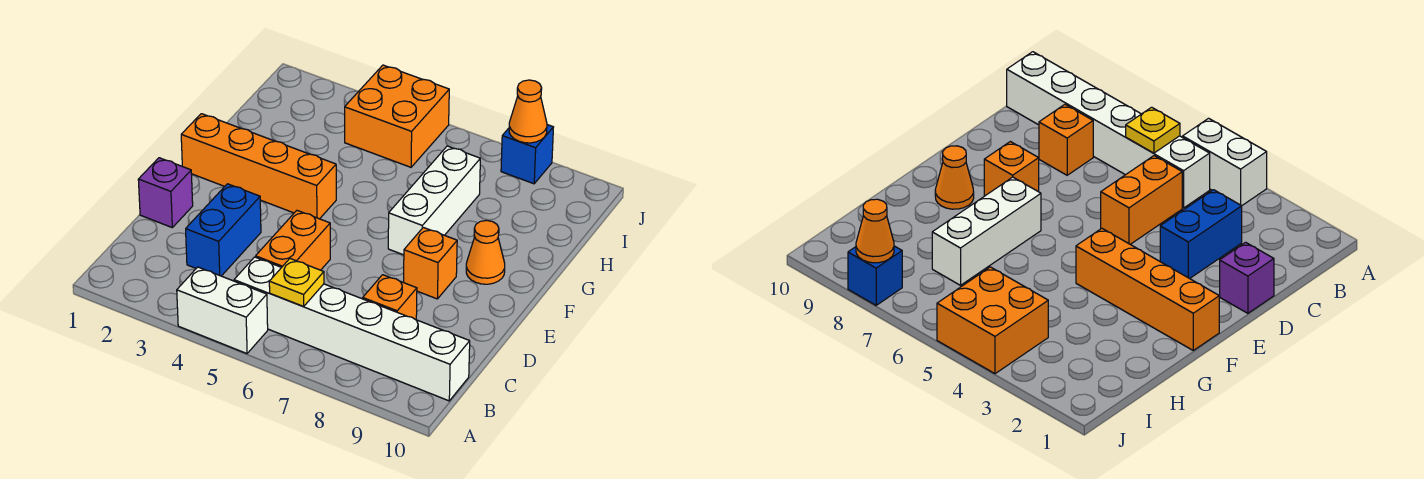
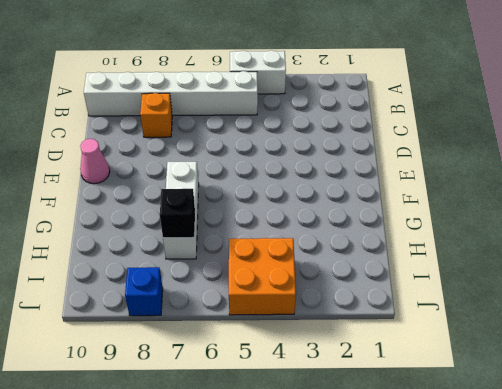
pink cone E10 level 1 -> none
black brick H7 level 2 -> none
none -> blue brick C3:D3 level 1
none -> orange brick C5:D5 level 1
none -> purple brick D1 level 1

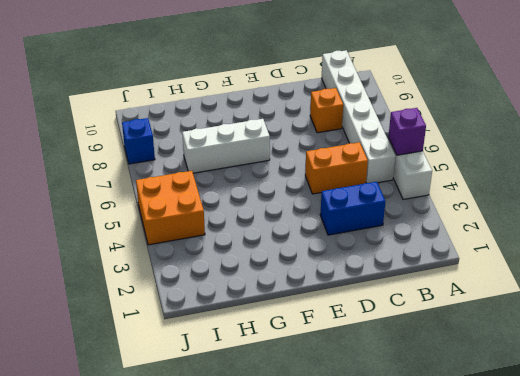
purple brick A5 level 2 -> purple brick D1 level 1
none -> orange brick E8 level 1
none -> orange brick F1:F4 level 1
none -> orange cone F9 level 1

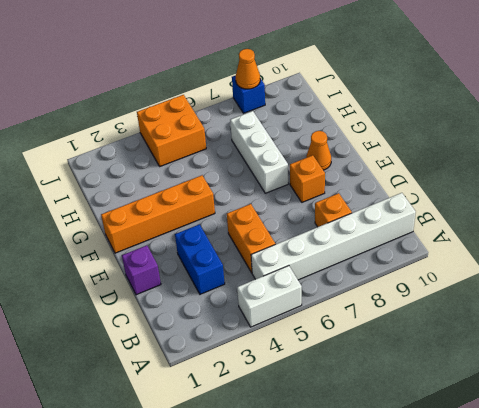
none -> yellow plate B6 level 2

